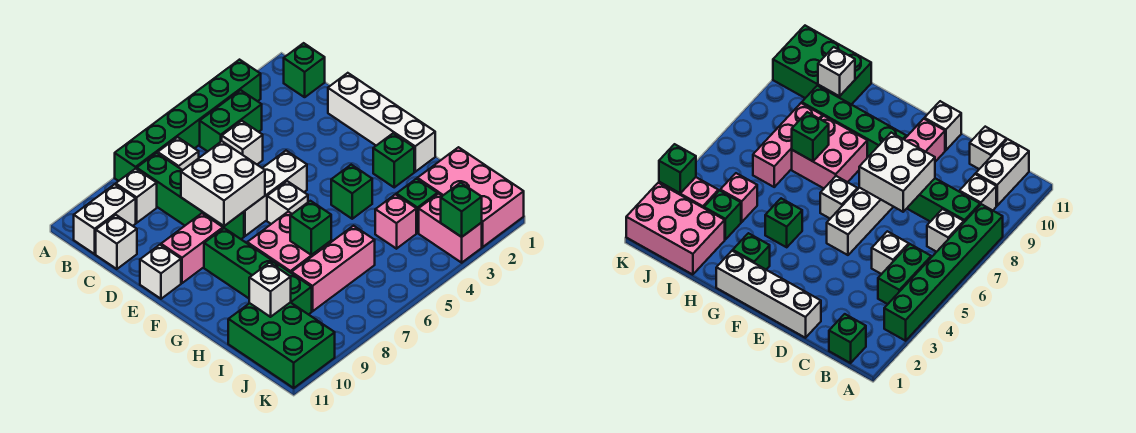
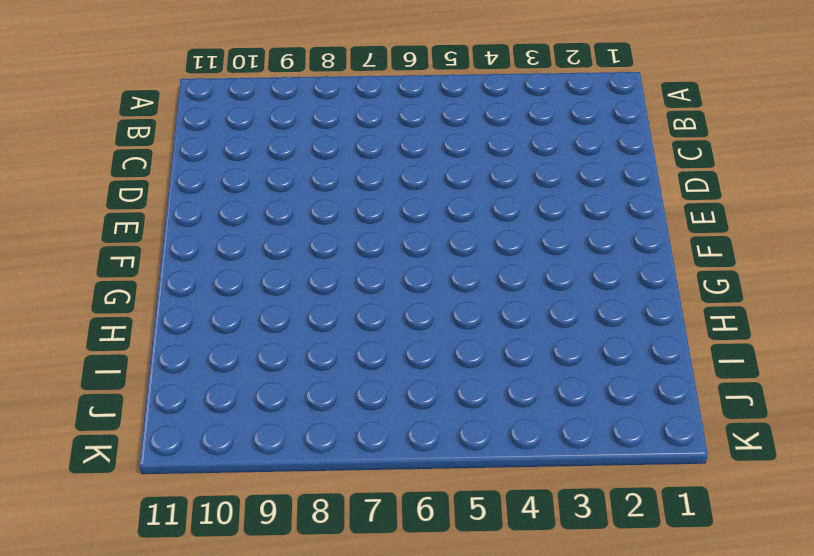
none -> green brick A3:A8 level 1
none -> green brick B1 level 1
none -> green brick B4:B5 level 1

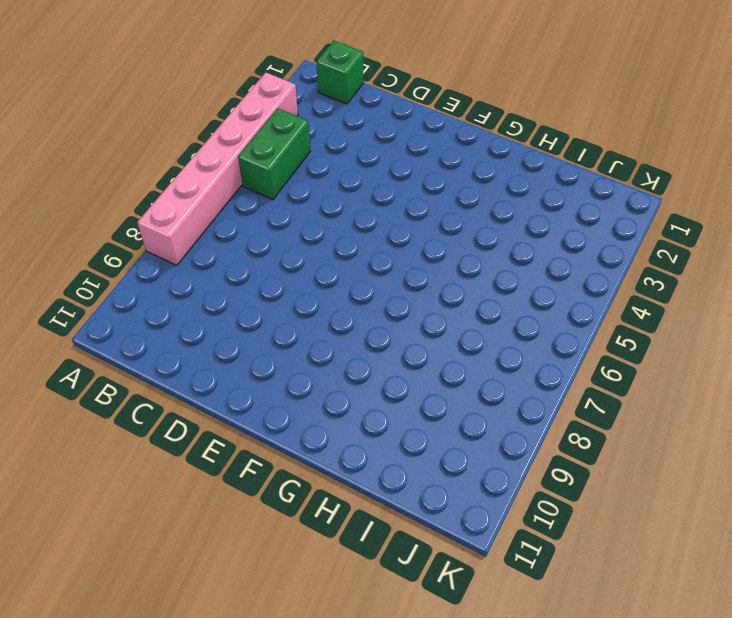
pink brick A3:A8 level 1 -> green brick A3:A8 level 1
none -> white brick B7 level 1
none -> green brick B8:E8 level 1
none -> white brick B9 level 1

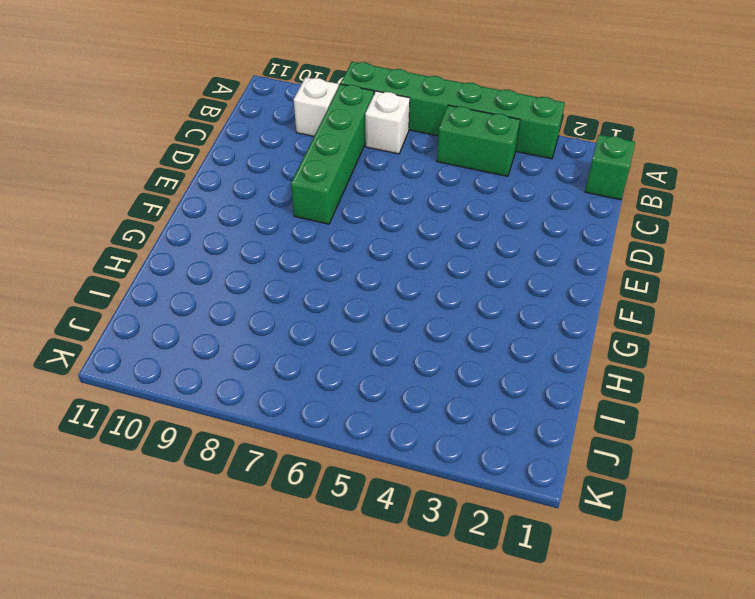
none -> white brick B10:B11 level 1
none -> white brick C5 level 1
none -> white brick C11 level 1

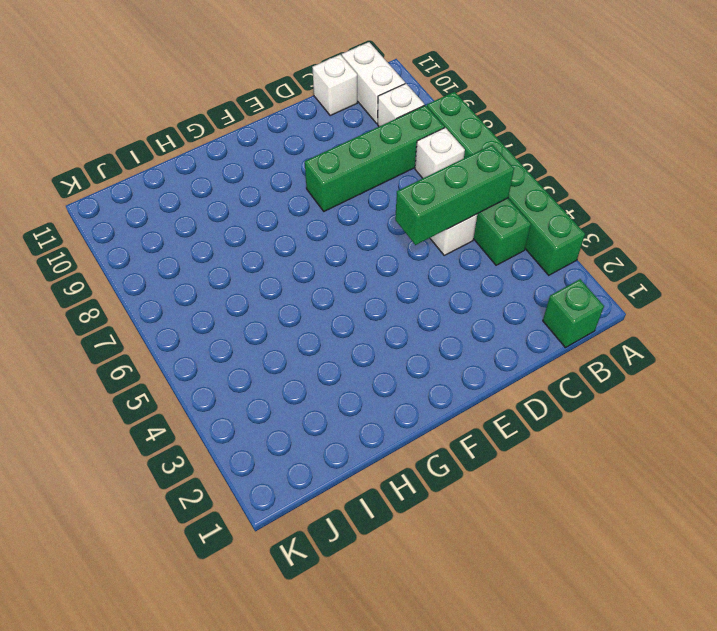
green brick B5:D5 level 2 -> none
none -> white brick D1:G1 level 1
none -> white brick E5:E7 level 1
none -> pink brick E9:E10 level 1

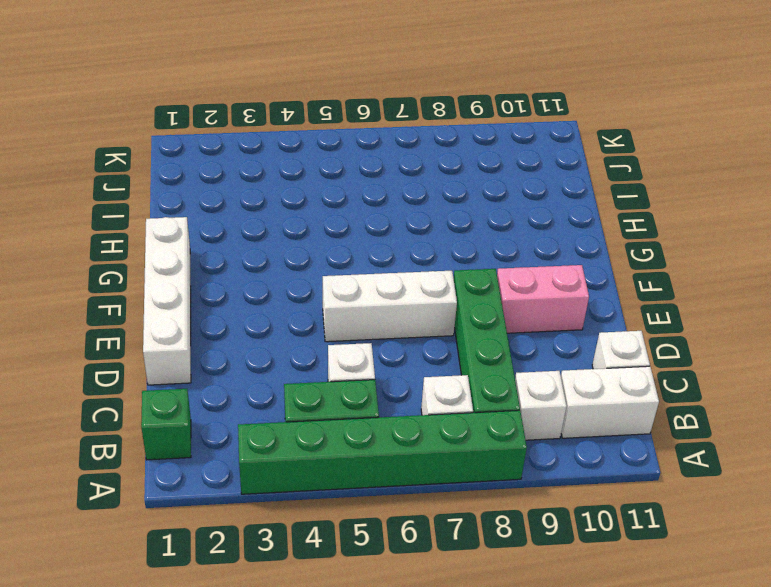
none -> white brick E11 level 1
none -> white brick F6 level 1
none -> green brick F9:I9 level 1

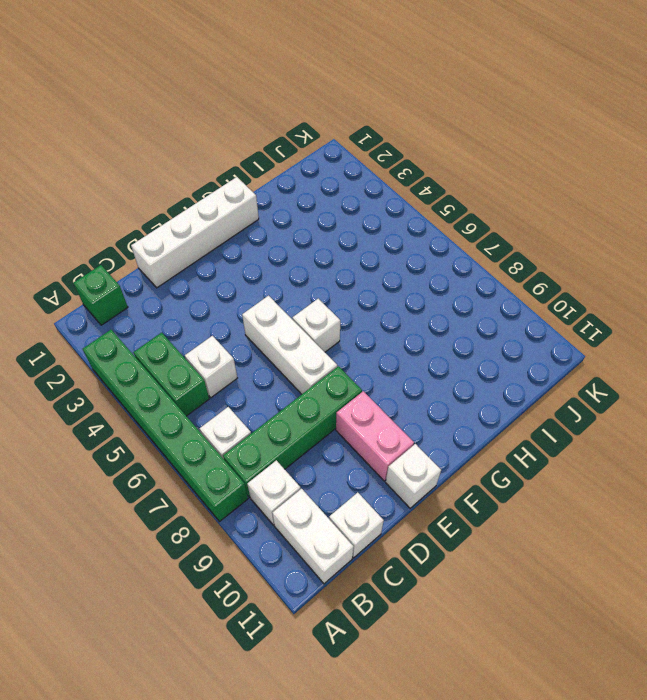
none -> green brick F9:I9 level 1
none -> green brick G2 level 1
none -> green brick G4 level 1

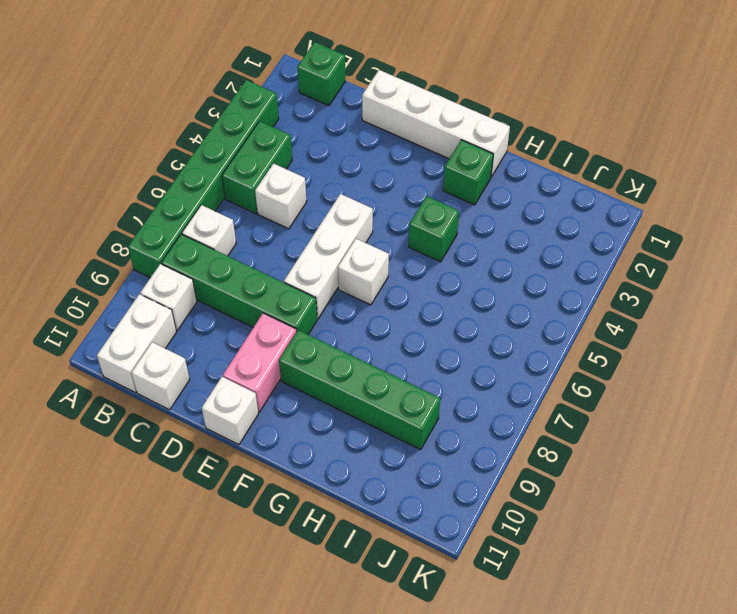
none -> pink brick G7:H8 level 1
none -> pink brick I1:K2 level 1
none -> green brick I3 level 1

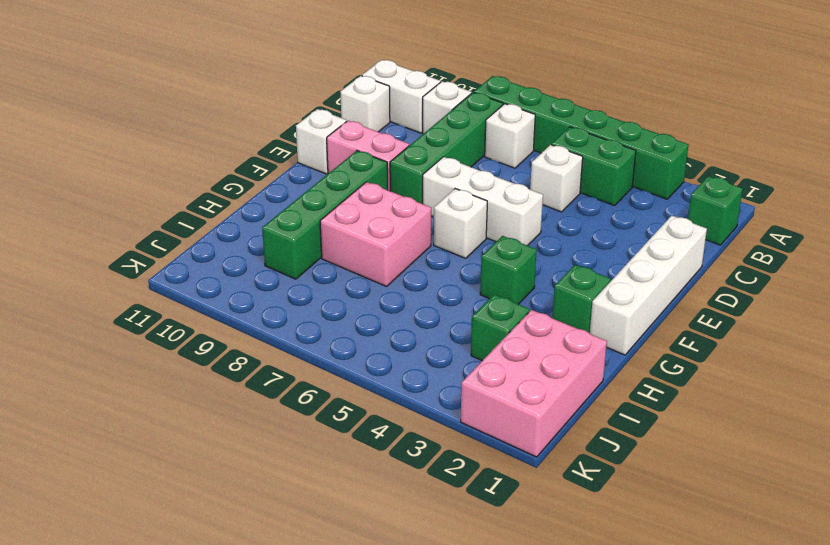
none -> pink brick I4 level 1
none -> pink brick I6:I8 level 1
none -> green brick I10:K11 level 1

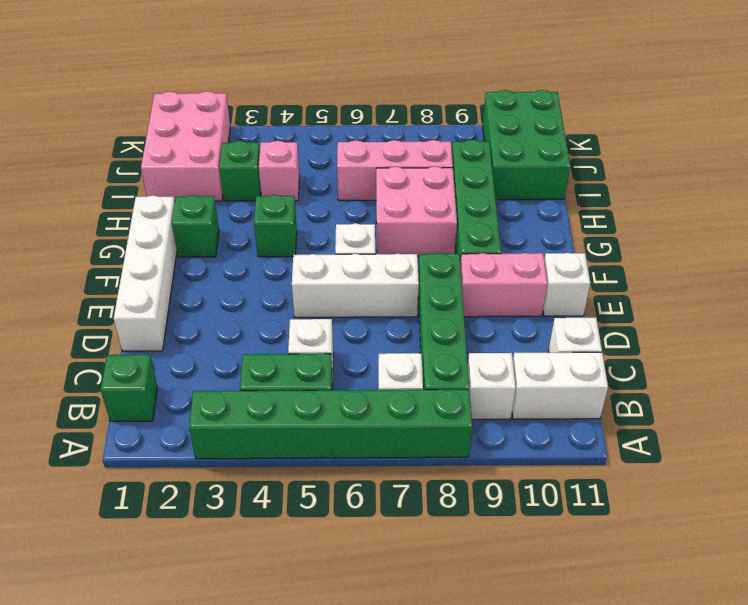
none -> pink brick J3:K3 level 1
none -> white brick D7:E8 level 2
none -> green brick H7 level 2

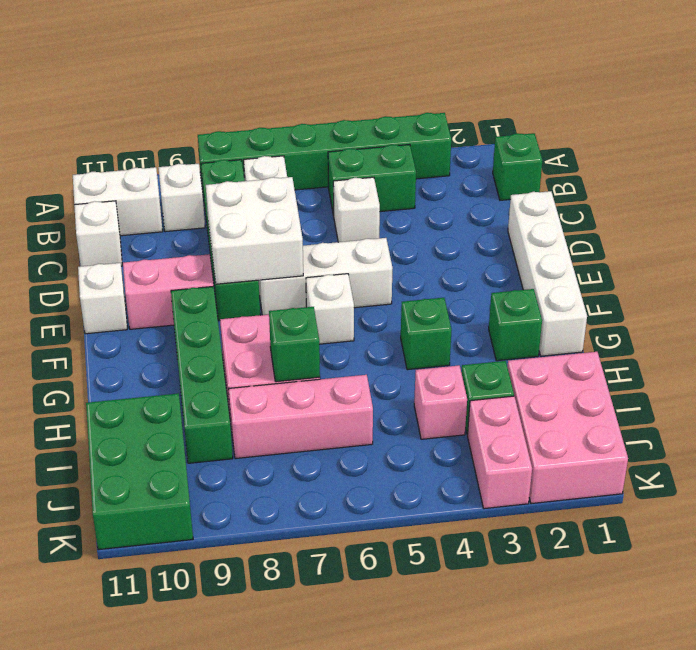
none -> white brick I10 level 2
none -> green brick K3 level 2

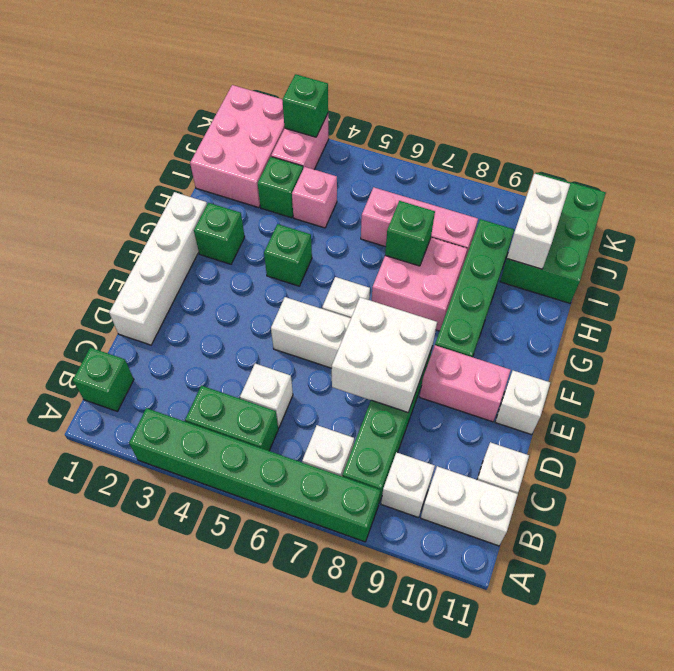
white brick I10:J10 level 2 -> white brick I10 level 2

